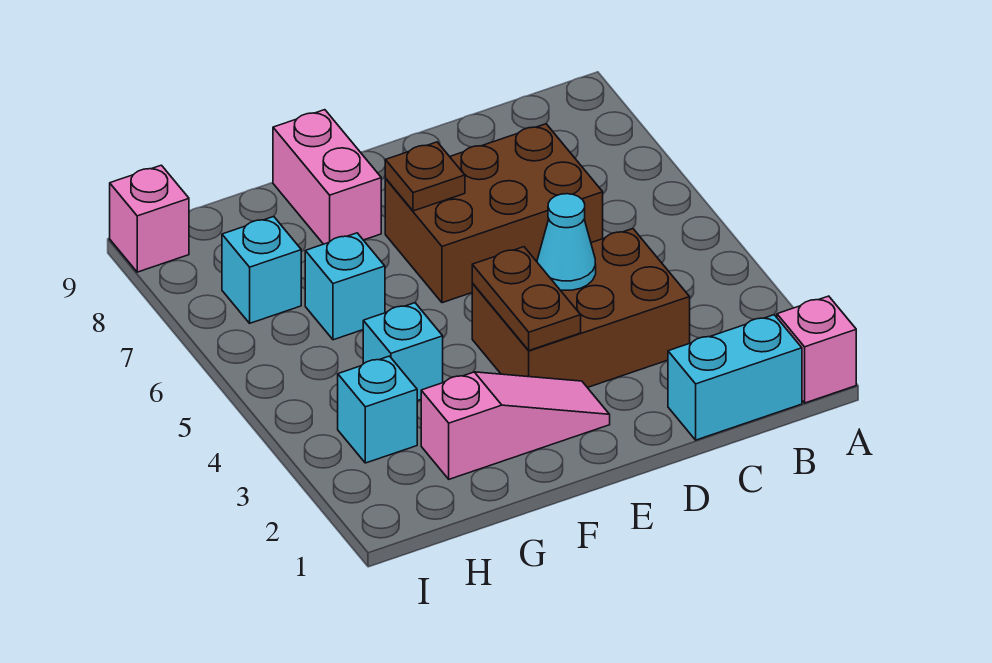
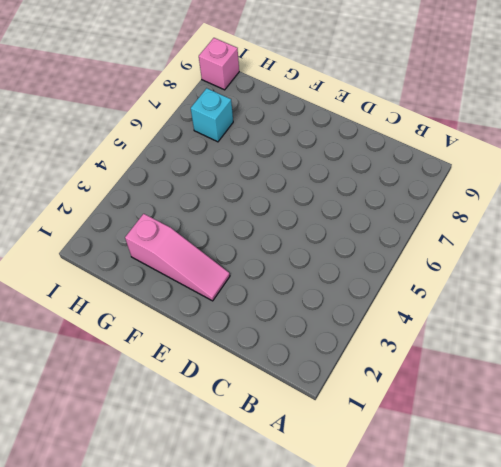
none -> pink brick A1 level 1
none -> cyan brick B1:C1 level 1
none -> brown brick C3:E4 level 1

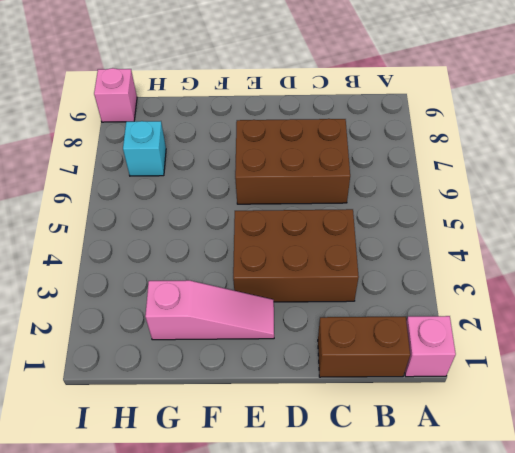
brown brick B1:C1 level 1 -> cyan brick B1:C1 level 1
none -> pink brick F8:F9 level 1
none -> cyan brick G4 level 1
none -> cyan brick G6 level 1

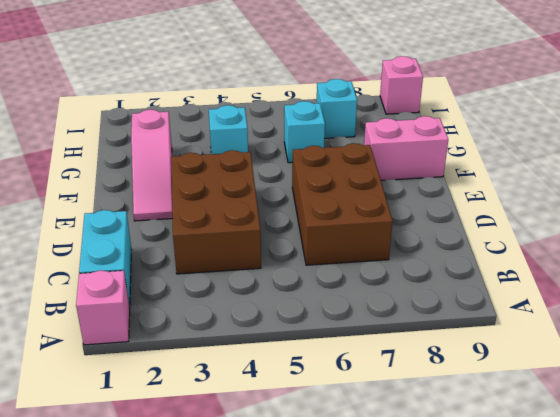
none -> cyan brick H3 level 1
none -> cyan cone D4 level 2
none -> brown plate E3:E4 level 2

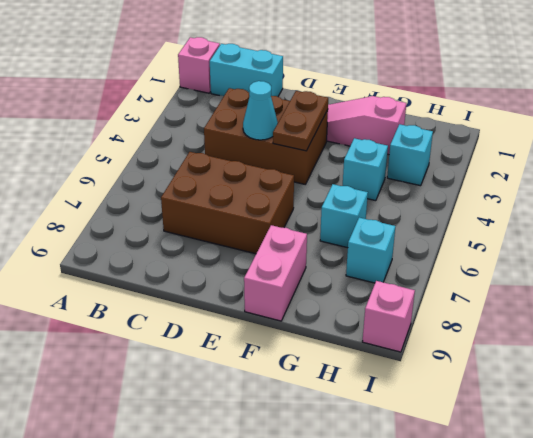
none -> brown plate E7 level 2

